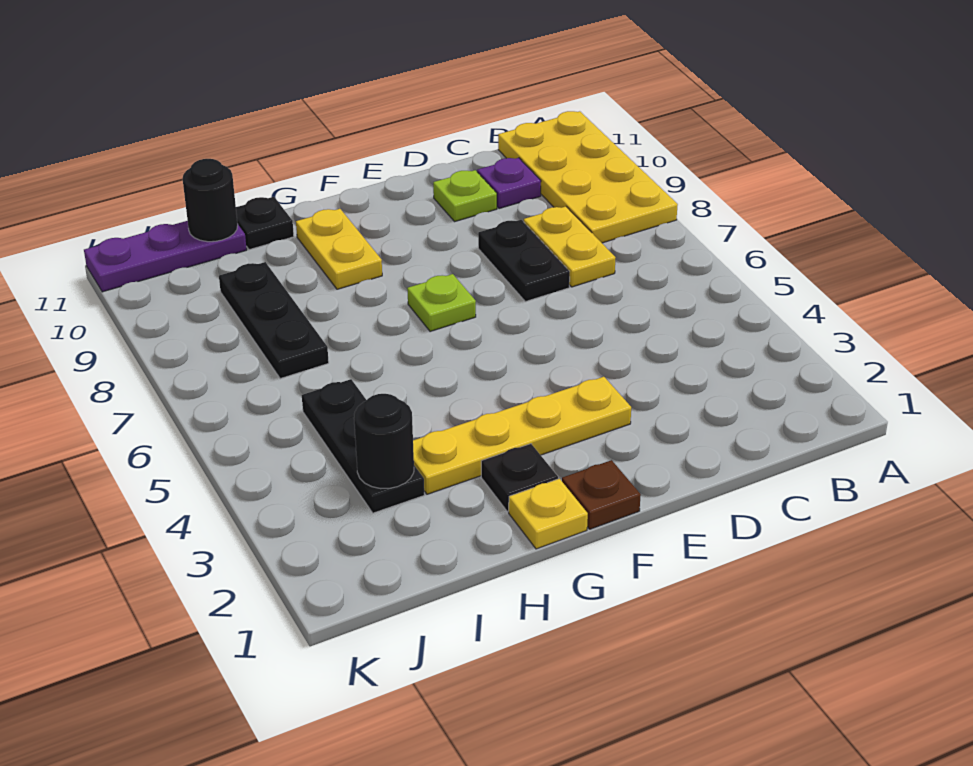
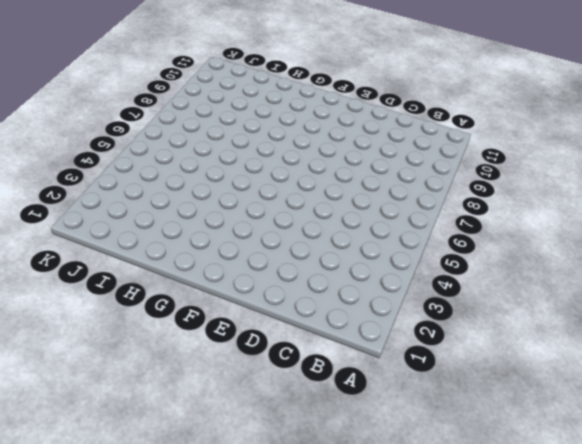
none -> yellow plate A8:B11 level 1
none -> yellow plate C7:C8 level 1
none -> purple plate C10 level 1

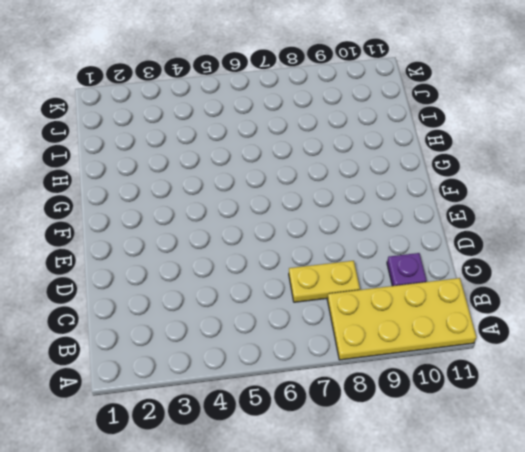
none -> black plate D7:D8 level 1
none -> lime plate D10 level 1
none -> yellow plate E3:H3 level 1

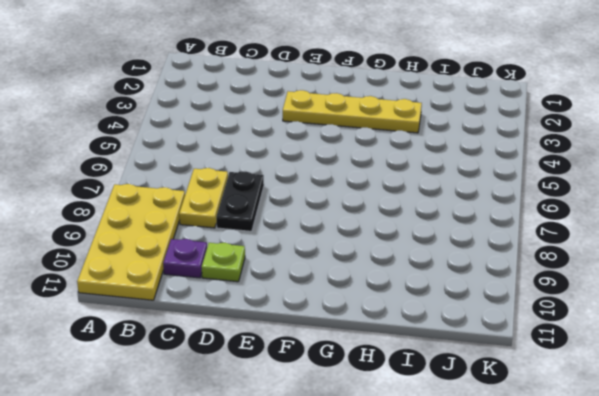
none -> brown plate F1 level 1
none -> lime plate F7 level 1
none -> yellow plate G1 level 1

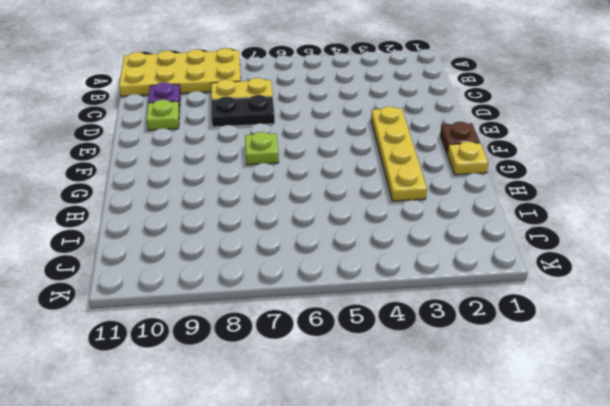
none -> black plate G2 level 1
none -> yellow plate G9:G10 level 1
none -> black plate H11 level 1

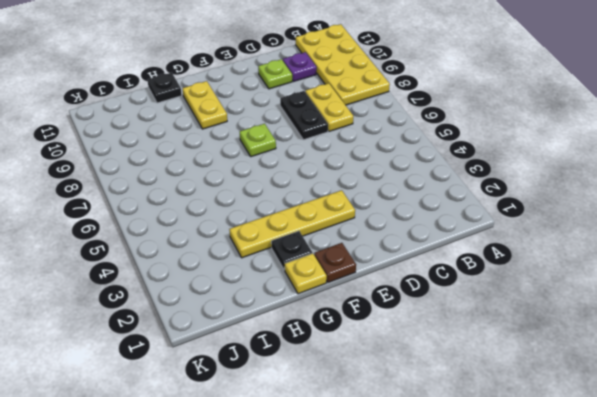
none -> black plate I3:I5 level 1
none -> black plate I7:I9 level 1
none -> purple plate I11:K11 level 1

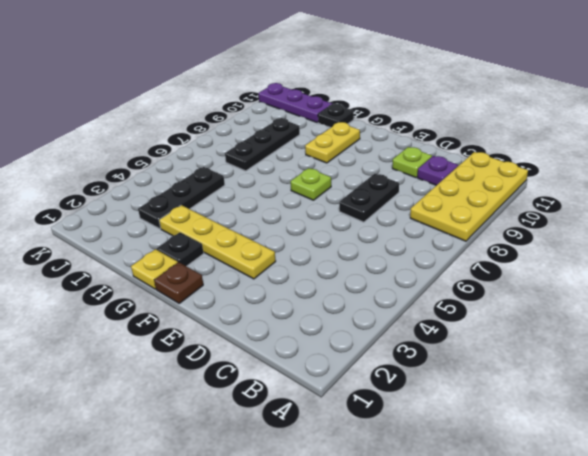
none -> yellow plate C7:C8 level 1
none -> black round brick I3 level 2
none -> black round brick I11 level 2

